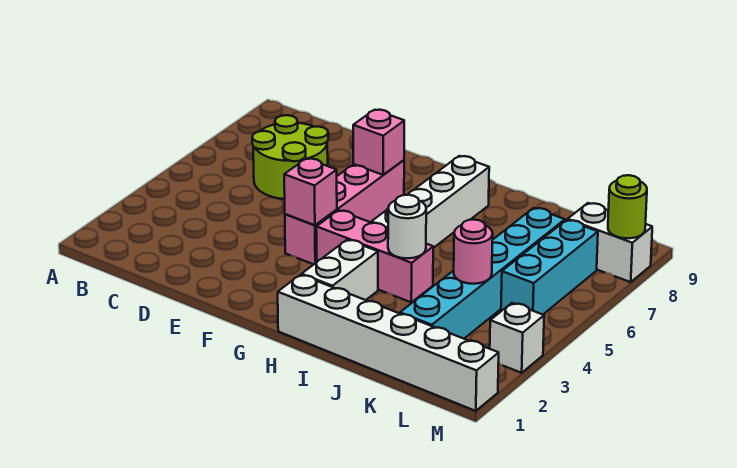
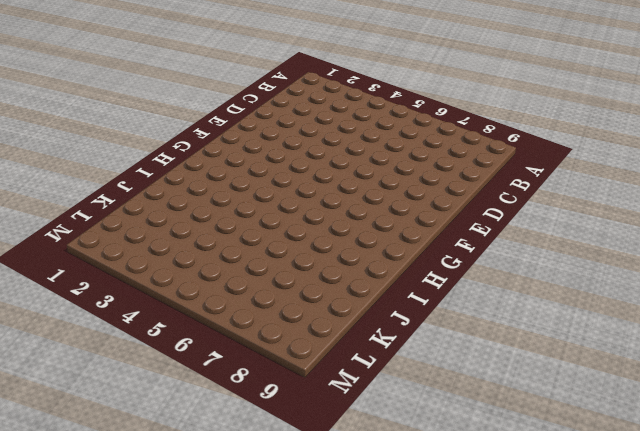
none -> lime round brick C6:D7 level 1
none -> pink brick F4:F7 level 1
none -> pink brick G4:I4 level 1

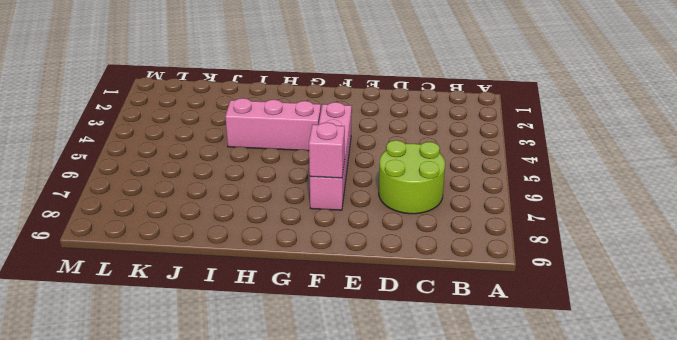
none -> white brick H1:M1 level 1
none -> white brick H2:H3 level 1
none -> white brick H5:H8 level 1

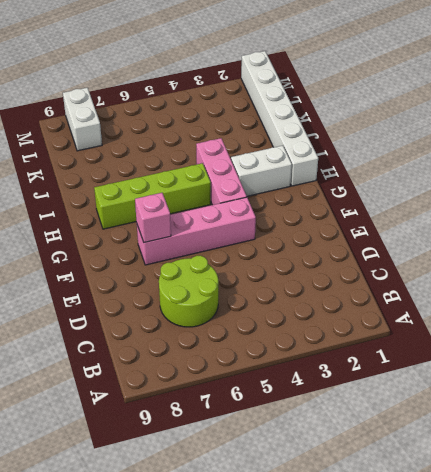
lime brick H5:H8 level 1 -> white brick H5:H8 level 1
none -> cyan brick K2:K7 level 1
none -> cyan brick L5:L7 level 1
none -> white brick M3 level 1

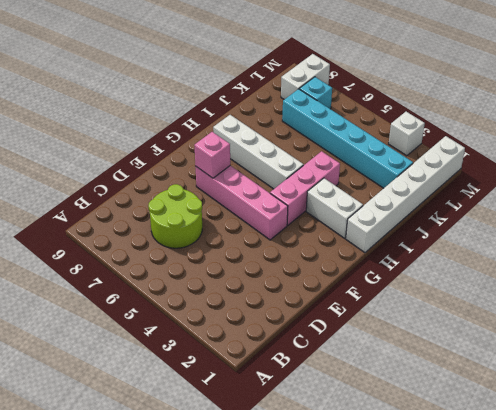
cyan brick L7 level 1 -> cyan brick L5:L7 level 1
none -> pink brick F4 level 2
none -> white round brick I4 level 2
none -> pink round brick K4 level 2

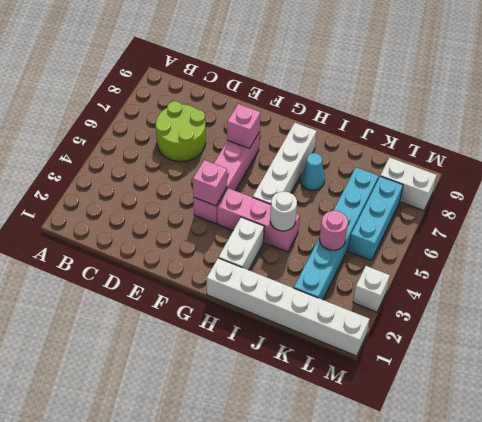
cyan cone I7 level 1 -> none
none -> lime round brick M8 level 2

